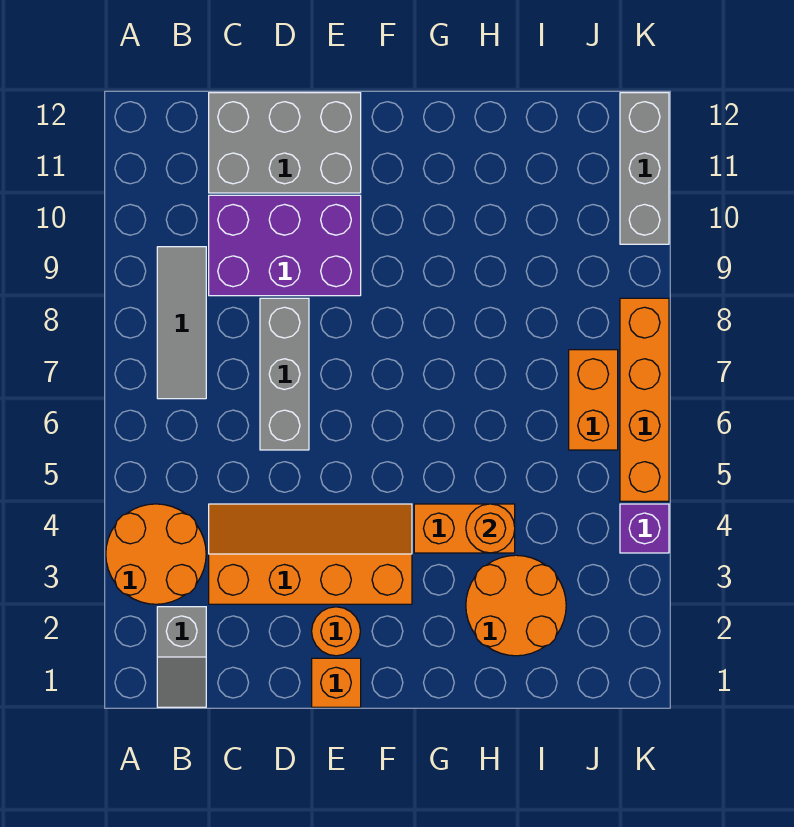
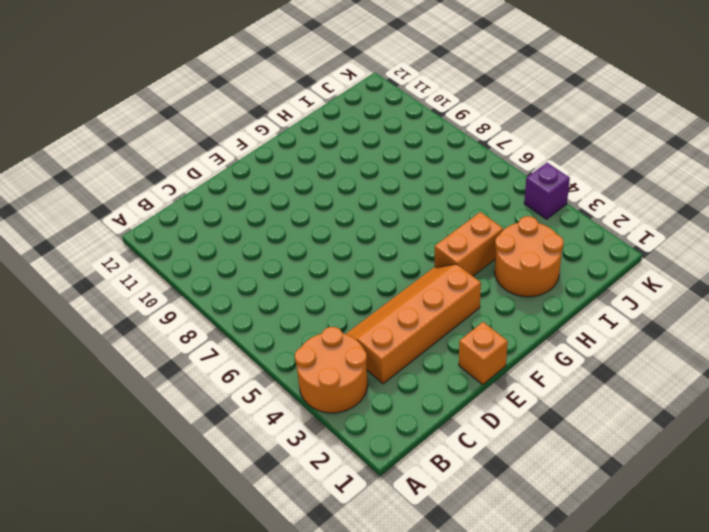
none -> grey slope B1:B2 level 1 top 2
none -> grey tile B7:B9 level 1
none -> purple brick C9:E10 level 1

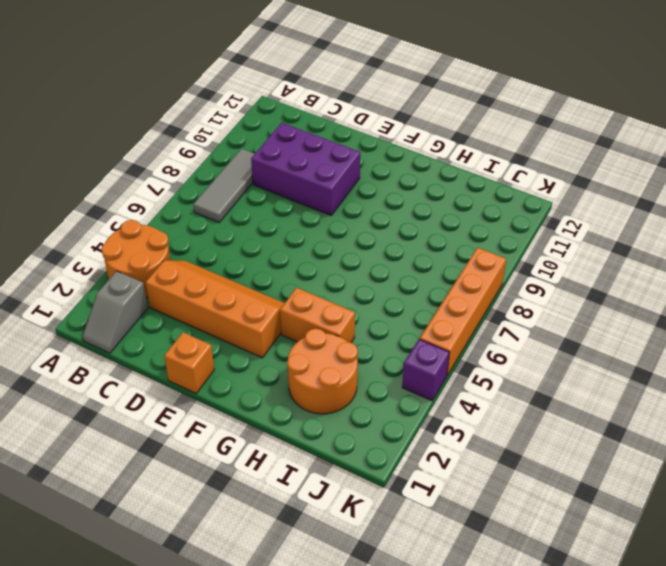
none -> grey brick C11:E12 level 1
none -> grey brick D6:D8 level 1
none -> orange round brick E2 level 1

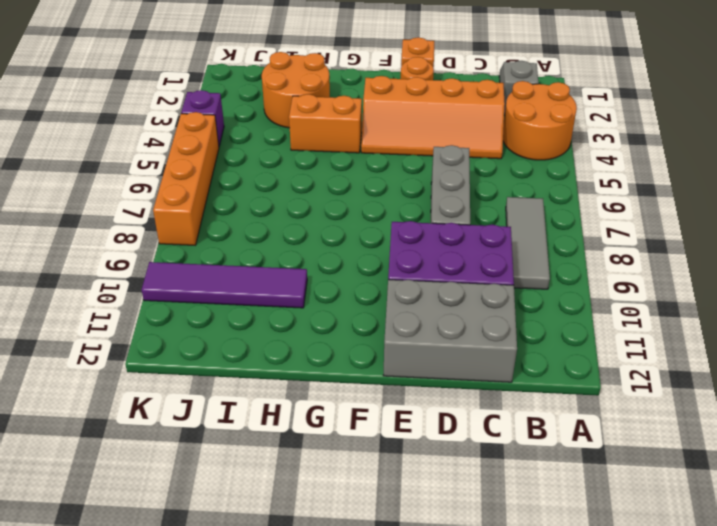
purple tile H10:K10 level 1 -> grey brick K10:K12 level 1
none -> orange brick J6:J7 level 1
none -> orange round brick H4 level 2

